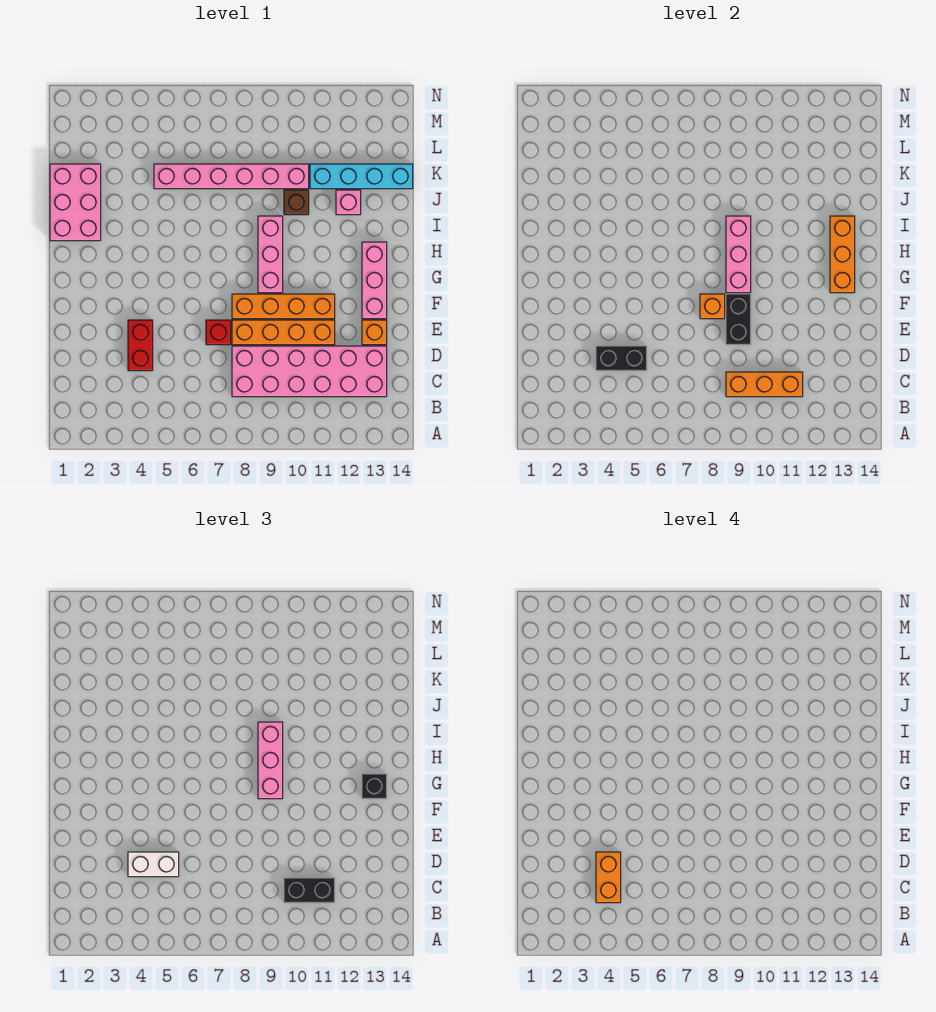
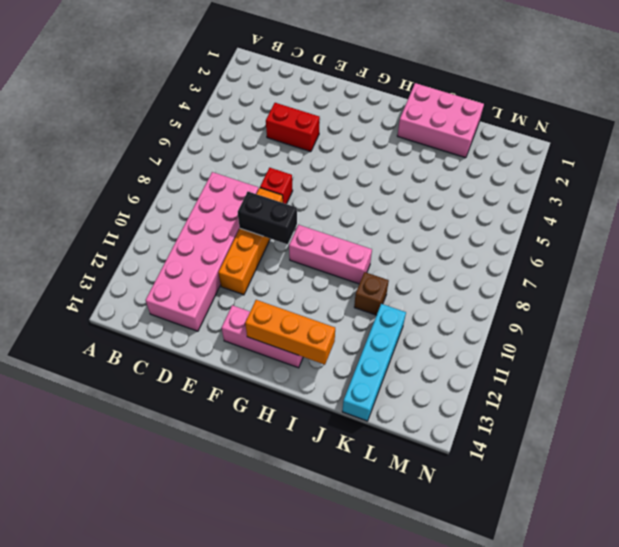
none -> orange brick E13 level 1
none -> orange brick F8:F11 level 1
none -> pink brick J12 level 1

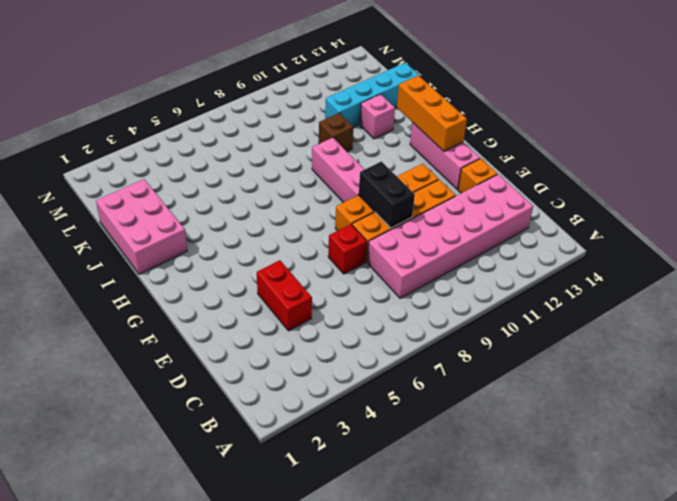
none -> pink brick K5:K10 level 1
none -> orange brick C9:C11 level 2
none -> black brick D4:D5 level 2

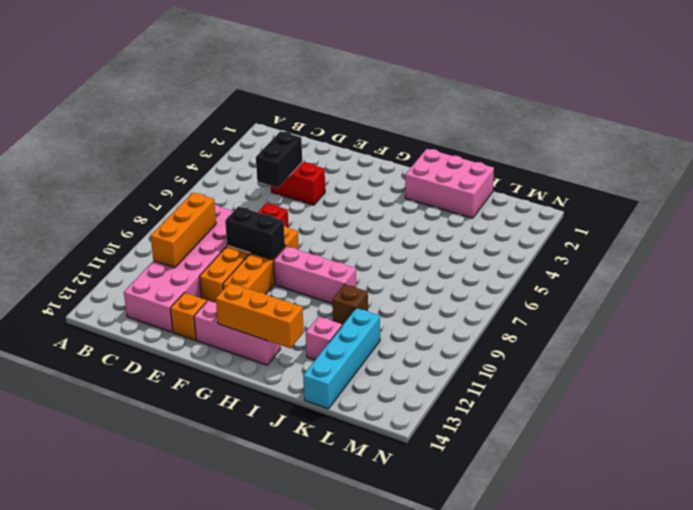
none -> pink brick K5:K10 level 1
none -> orange brick F8 level 2
none -> pink brick G9:I9 level 2

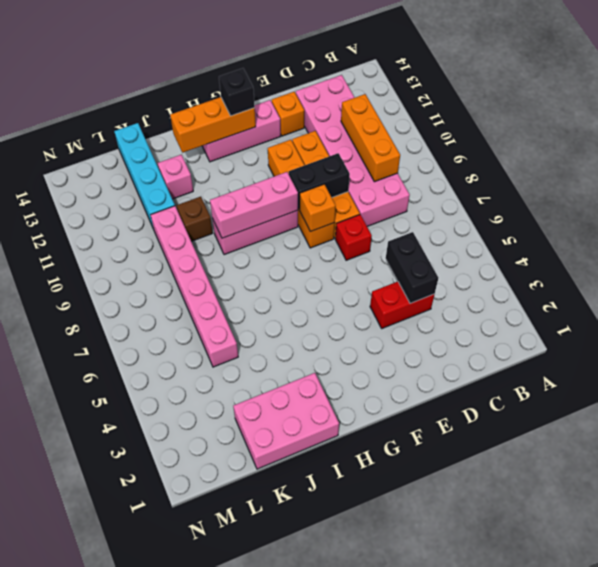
none -> black brick C10:C11 level 3
none -> white brick D4:D5 level 3
none -> pink brick G9:I9 level 3

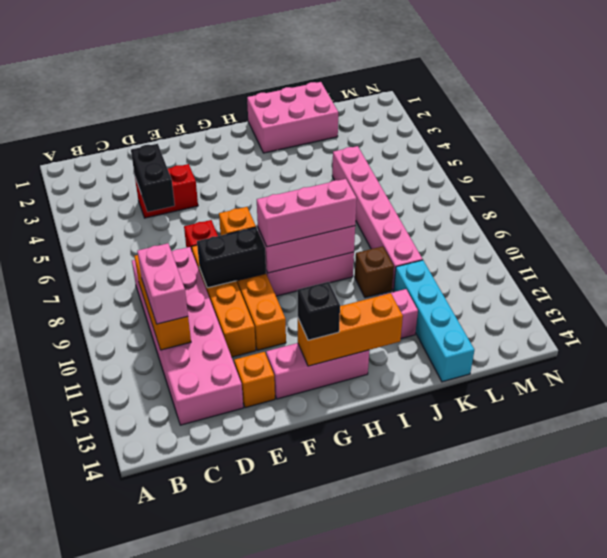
pink brick C10:C11 level 3 -> black brick C10:C11 level 3
none -> white brick D4:D5 level 3
none -> orange brick C4:D4 level 4

